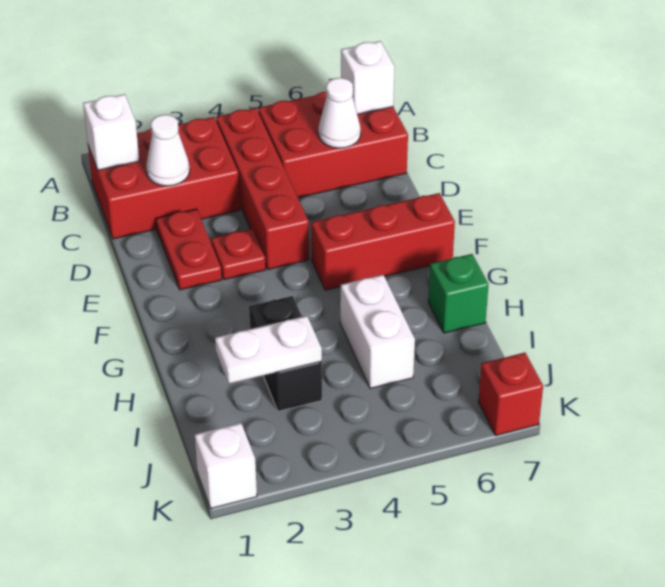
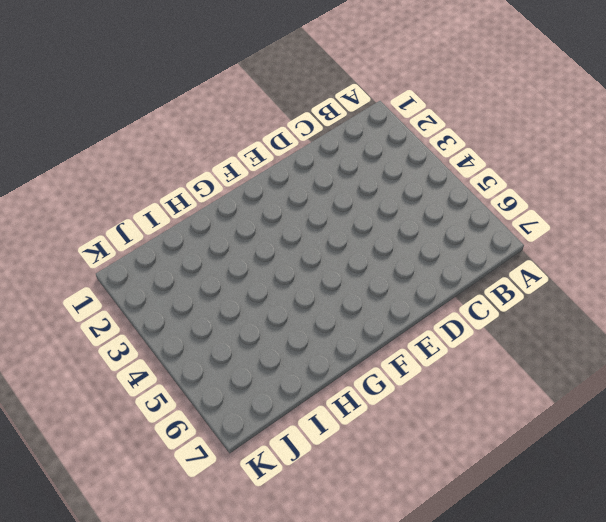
none -> red brick B1:C3 level 1
none -> red brick B4:E4 level 1
none -> red brick B5:C7 level 1

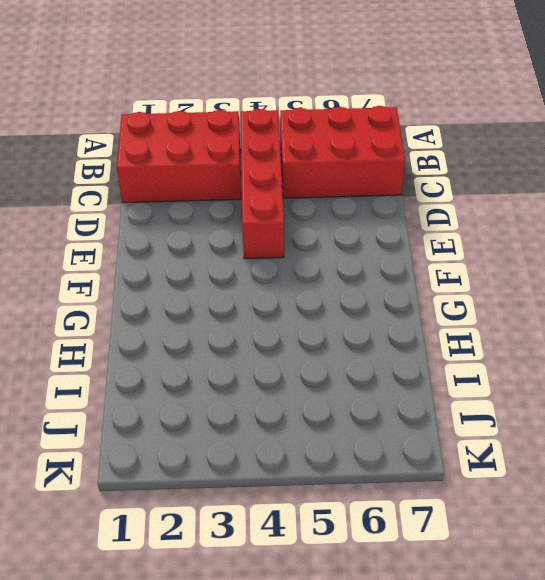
none -> red plate D2:E2 level 1
none -> red plate E3 level 1
none -> red brick F5:F7 level 1

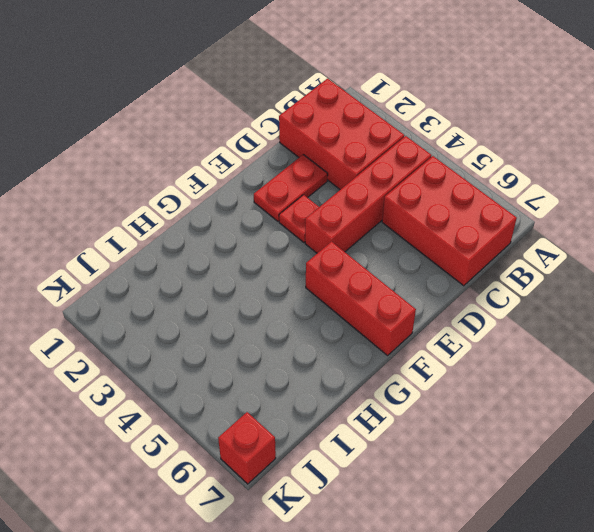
none -> black brick H3:I3 level 1
none -> white brick H5:I5 level 1
none -> green brick H7 level 1

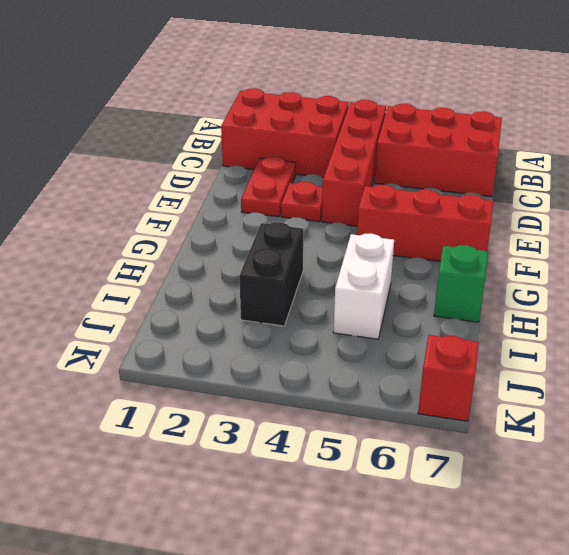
none -> white brick K1 level 1
none -> white brick B1 level 2
none -> white brick B7 level 2

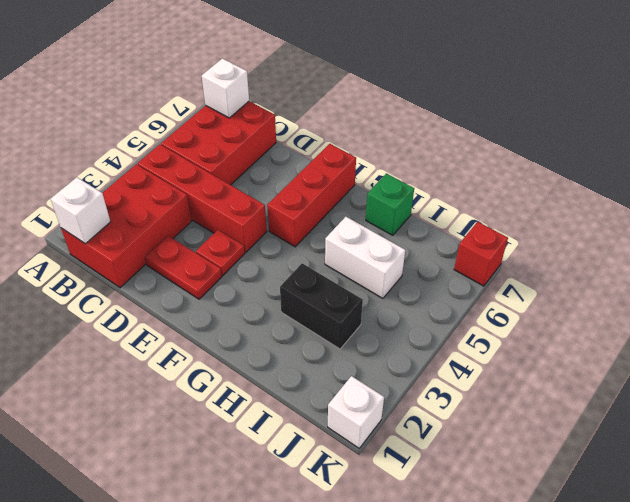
none -> white cone C2 level 2
none -> white cone C6 level 2
none -> white plate I2:I3 level 2

